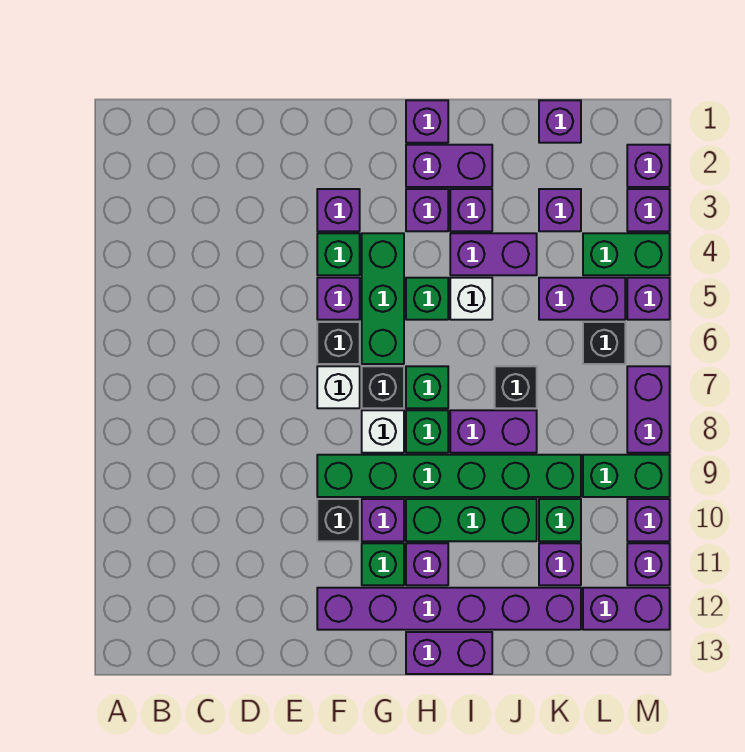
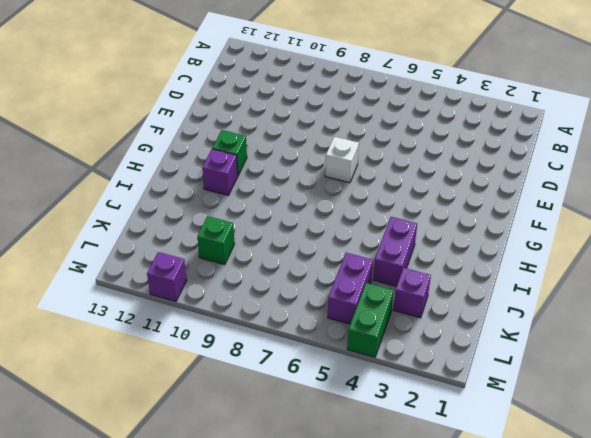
none -> purple brick F3 level 1
none -> green brick F4 level 1
none -> purple brick F5 level 1
none -> black brick F6 level 1

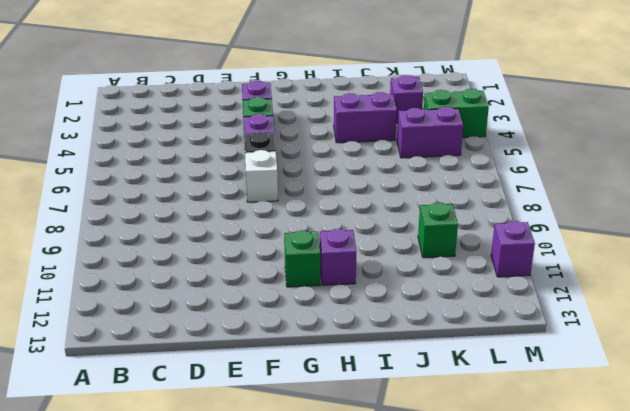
none -> green brick F9:K9 level 1
none -> black brick F10 level 1
none -> purple brick F12:K12 level 1
none -> green brick G4:G6 level 1

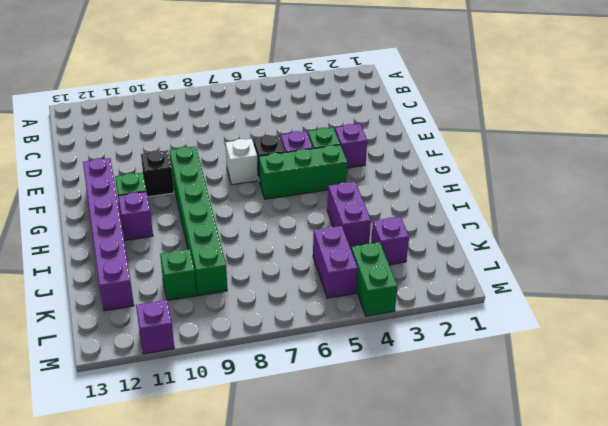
none -> black brick G7 level 1
none -> white brick G8 level 1
none -> purple brick G10 level 1
none -> purple brick H1 level 1

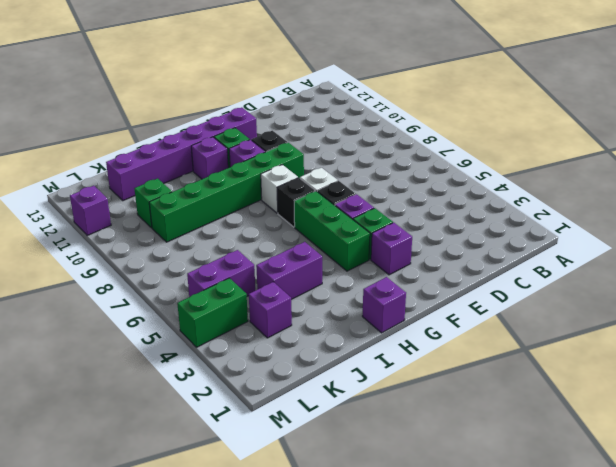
none -> purple brick H2:I2 level 1
none -> purple brick H3 level 1
none -> green brick H5 level 1
none -> green brick H7 level 1

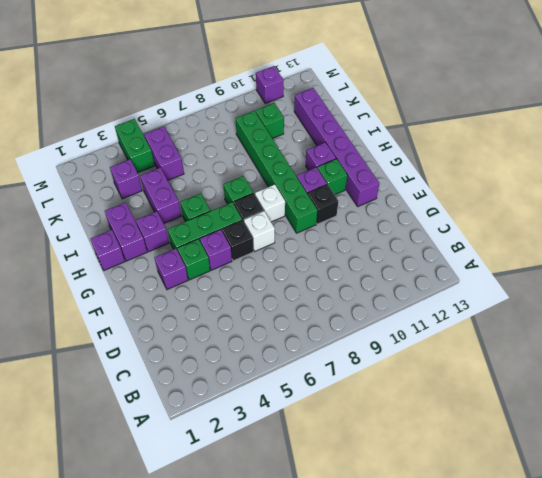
none -> green brick H8 level 1
none -> green brick H10:J10 level 1
none -> purple brick H13:I13 level 1
none -> purple brick I3 level 1

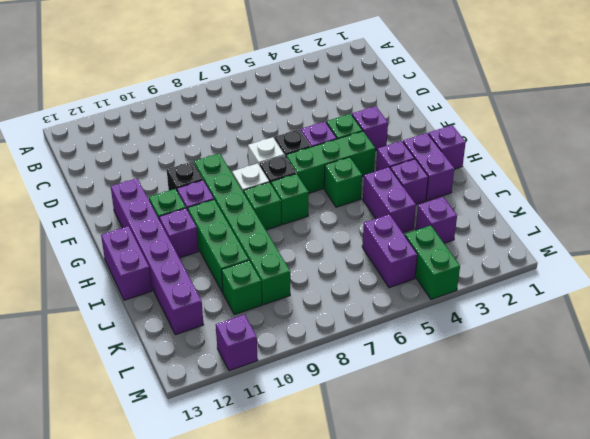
none -> white brick I5 level 1
none -> purple brick I8:J8 level 1
none -> black brick J7 level 1
none -> purple brick K1 level 1

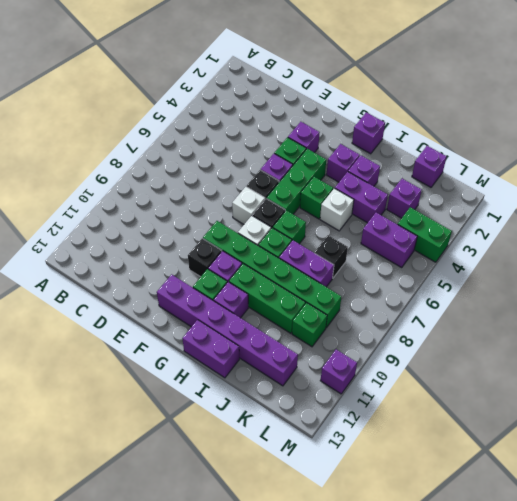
none -> purple brick H2:I2 level 1
none -> purple brick K11 level 1
none -> black brick L6 level 1
none -> green brick L9:M9 level 1

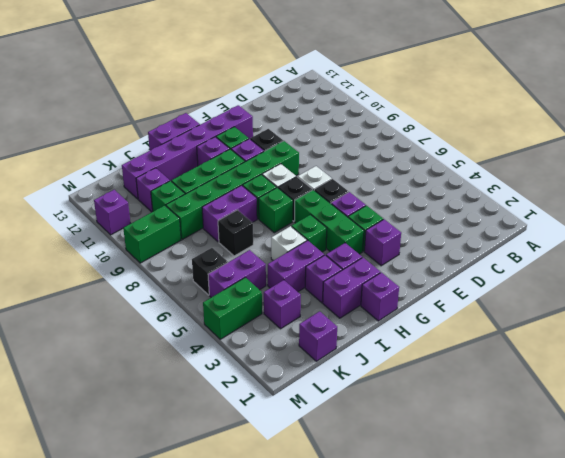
none -> purple brick L12:M12 level 1
none -> purple brick M2 level 1
none -> purple brick M3 level 1
none -> purple brick M5 level 1

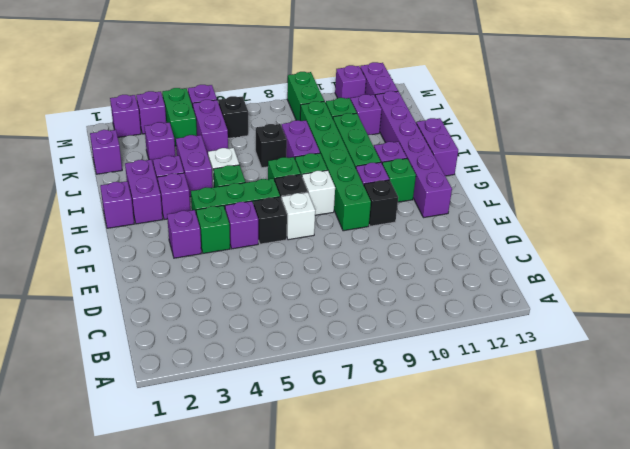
none -> purple brick M7:M8 level 1
none -> purple brick M10 level 1

